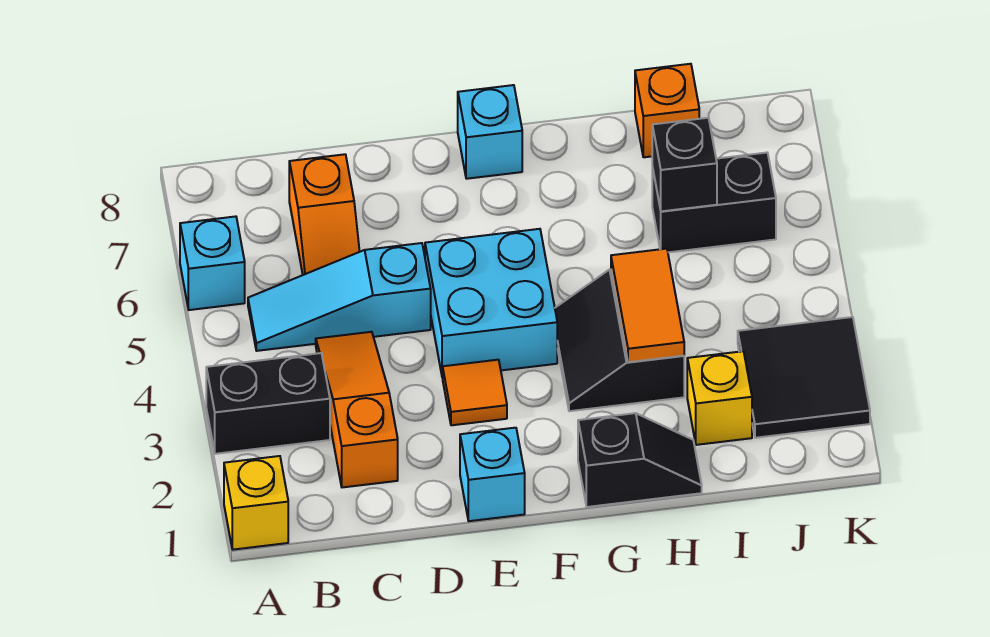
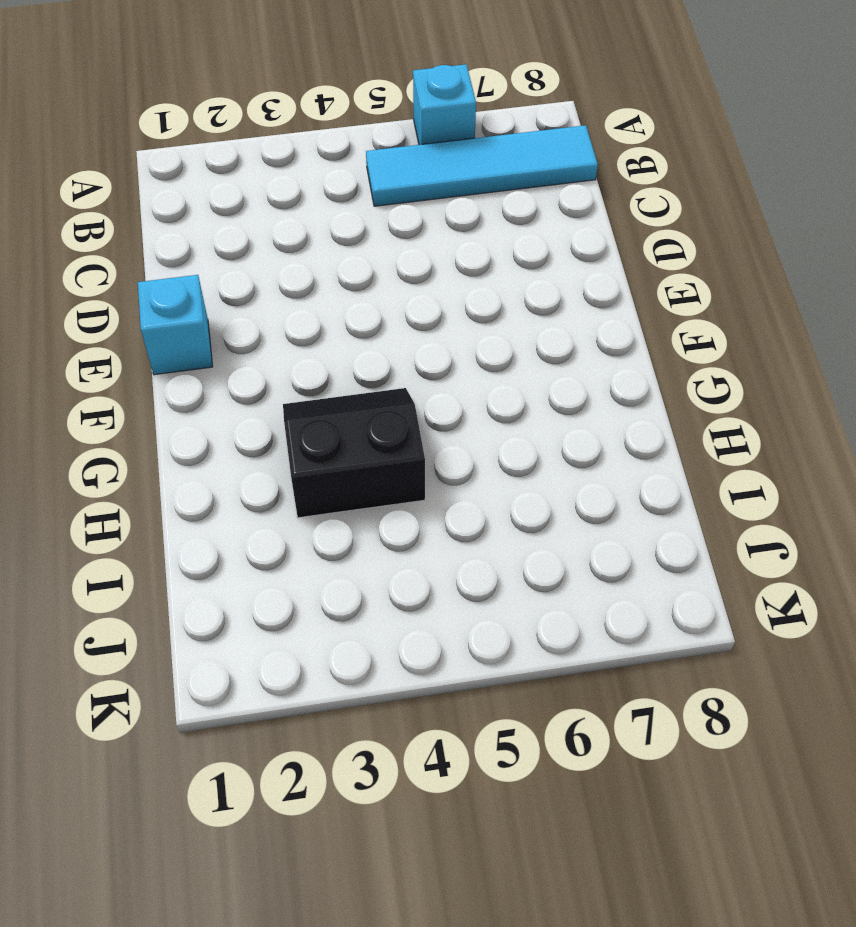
cyan tile B5:B8 level 1 -> cyan slope B5:D5 level 1 top D
none -> yellow brick A1 level 1
none -> black brick A3:B3 level 1
none -> orange slope C2:C4 level 1 top 2

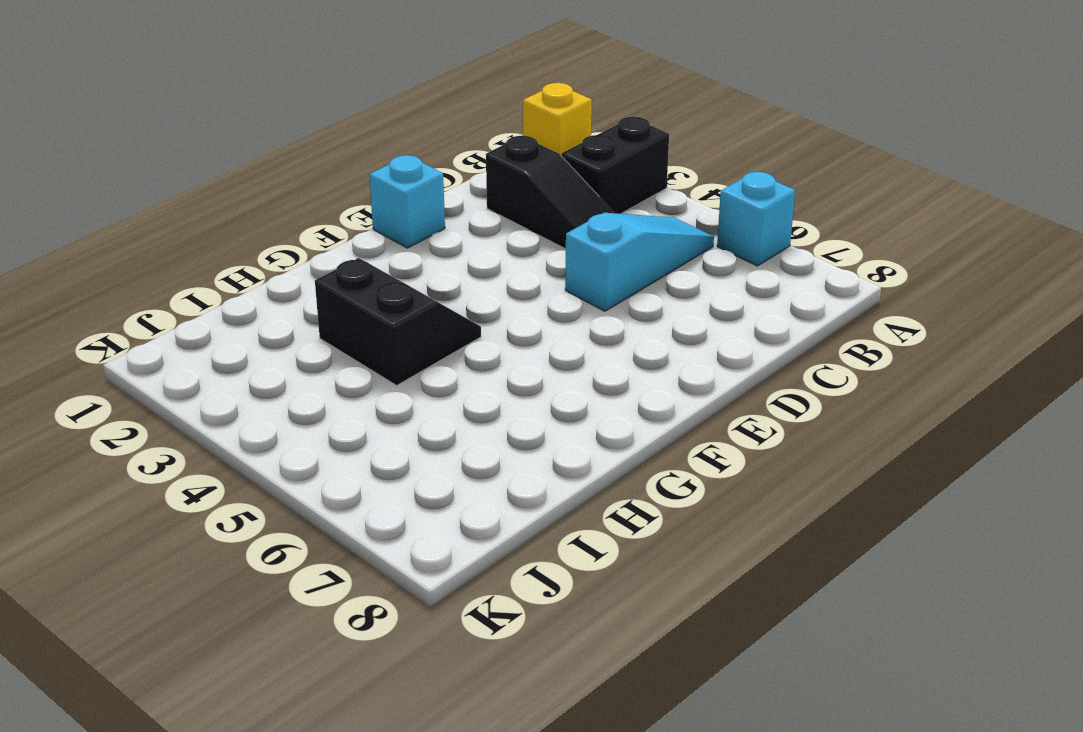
black slope C2:C4 level 1 top 2 -> orange slope C2:C4 level 1 top 2
none -> orange slope C6:C7 level 1 top 7
none -> orange tile E3 level 1
none -> cyan brick E4:F5 level 1

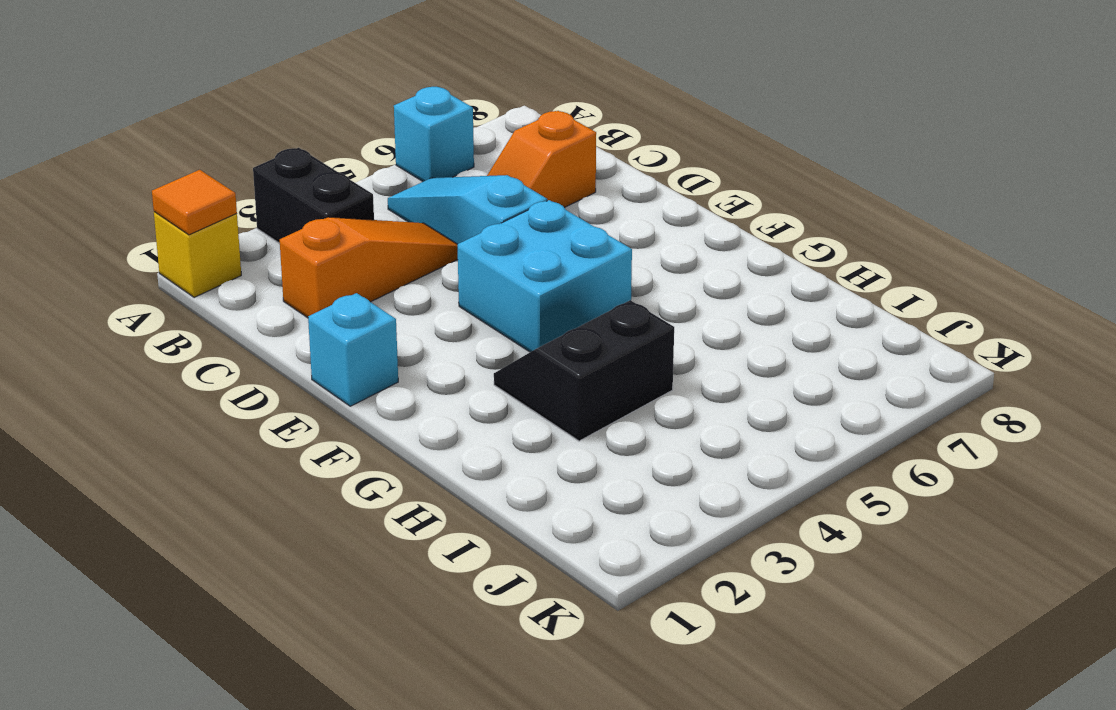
orange tile A1 level 2 -> orange tile E3 level 1
none -> cyan brick F8 level 1
none -> black slope G1:H1 level 1 top G
none -> yellow brick I2 level 1

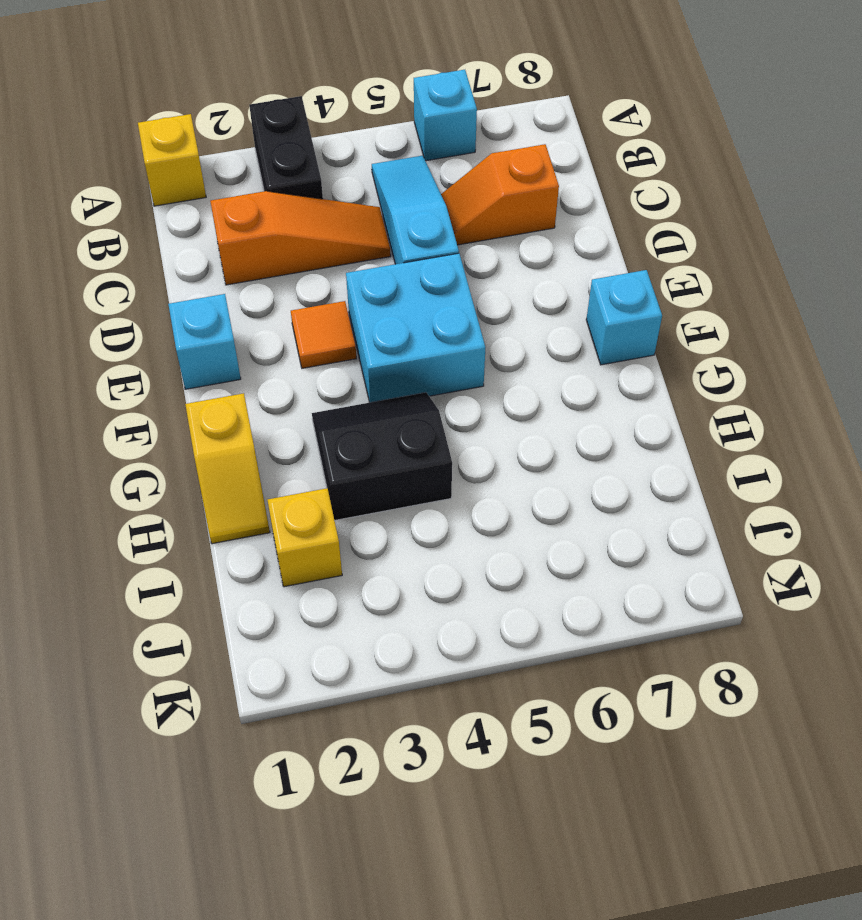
yellow slope G1:H1 level 1 top G -> black slope G1:H1 level 1 top G
none -> black brick I6:J6 level 1
none -> orange brick I8 level 1
none -> black tile J2:K3 level 1

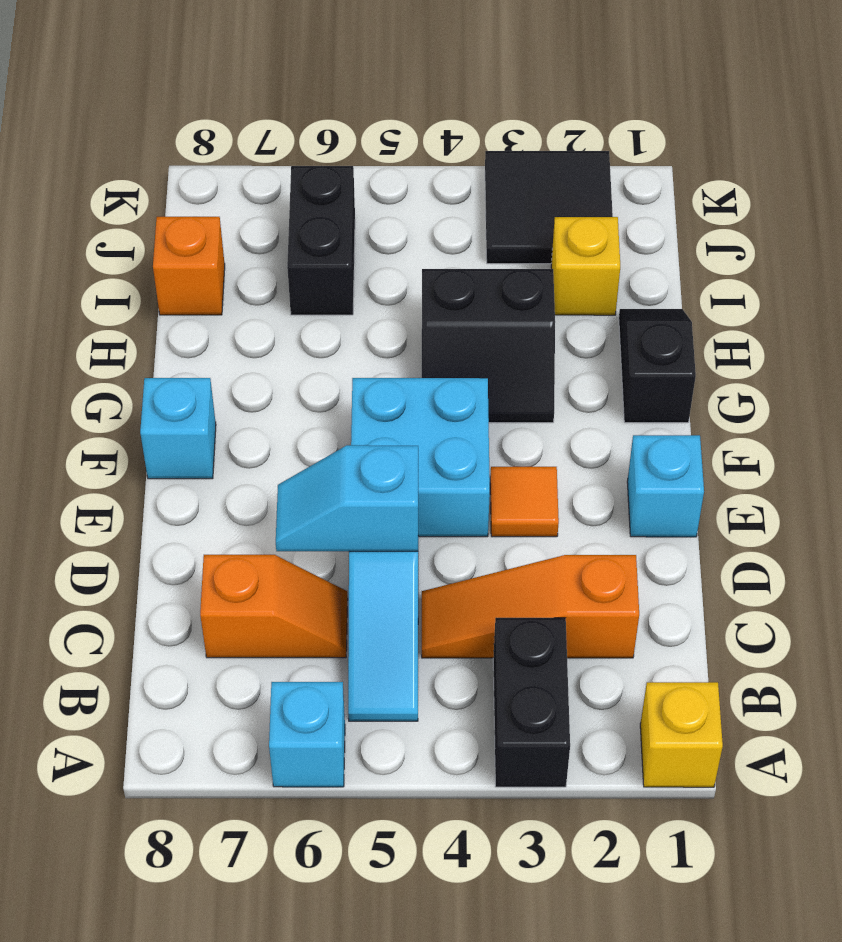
cyan slope D5:D6 level 2 top 5 -> none
none -> orange tile H3:H4 level 2
none -> black brick I6 level 2

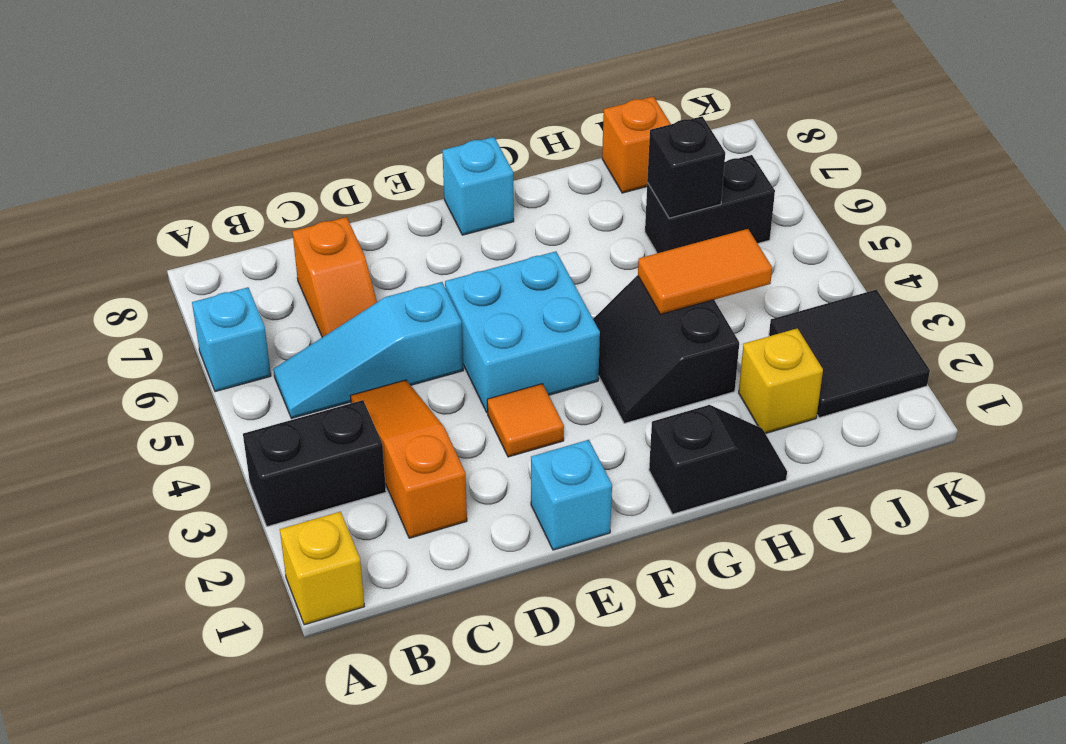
orange tile H4:I4 level 2 -> orange tile H3:H4 level 2

